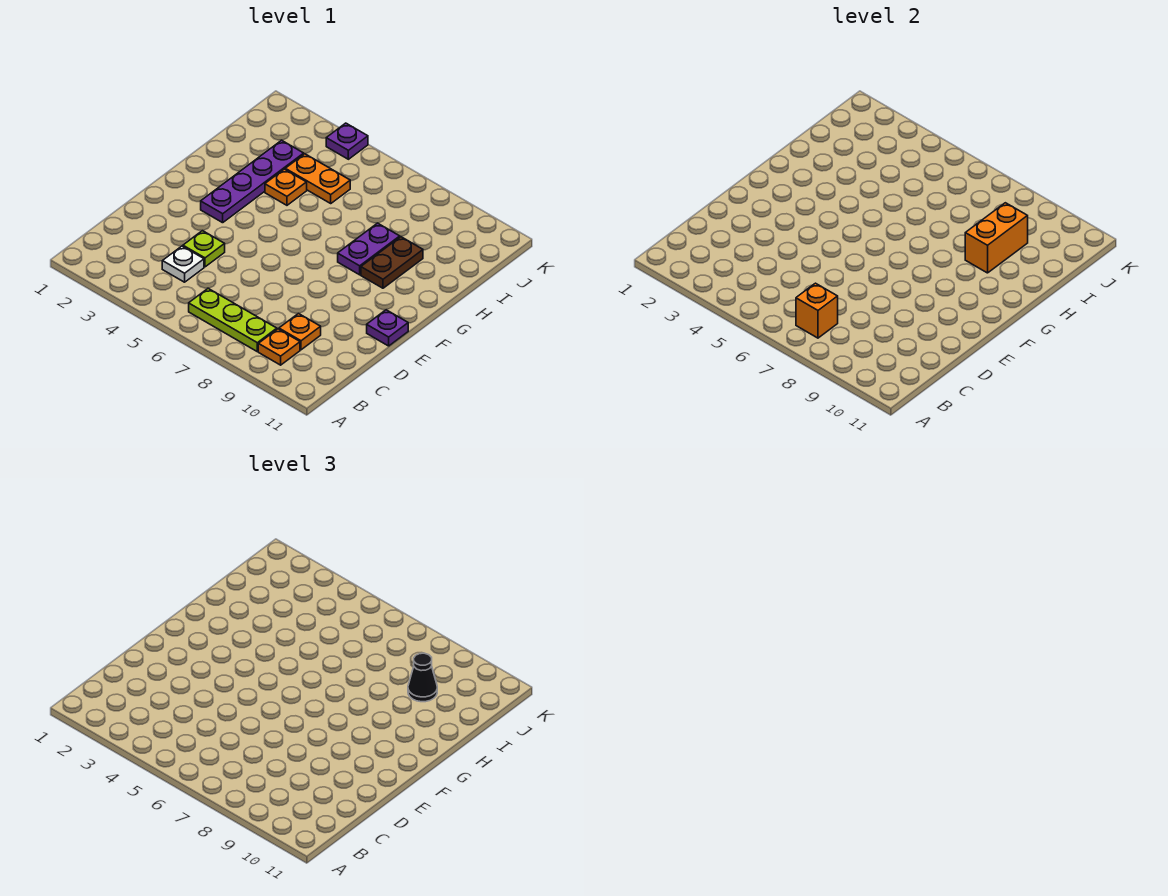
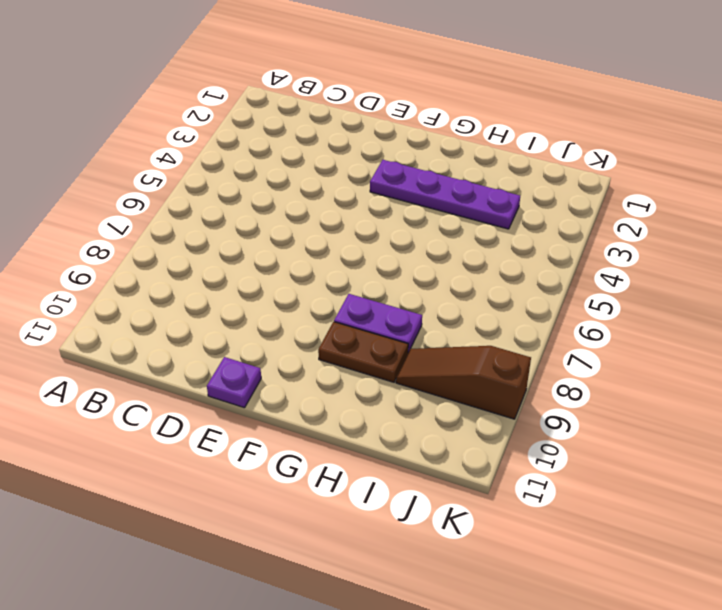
brown slope I9:K9 level 1 top K -> none
none -> lime plate B6:B8 level 1
none -> orange plate B9 level 1
none -> white plate C4 level 1

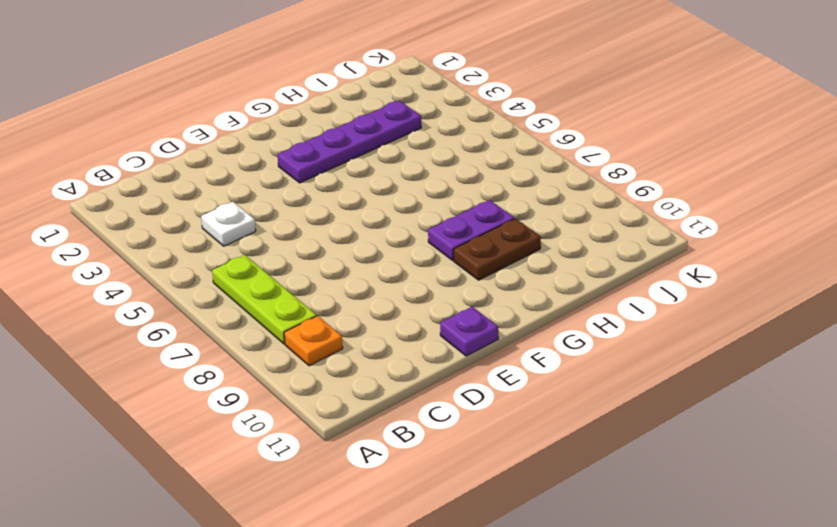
none -> orange plate C9 level 1
none -> lime plate D4 level 1
none -> orange plate H4 level 1

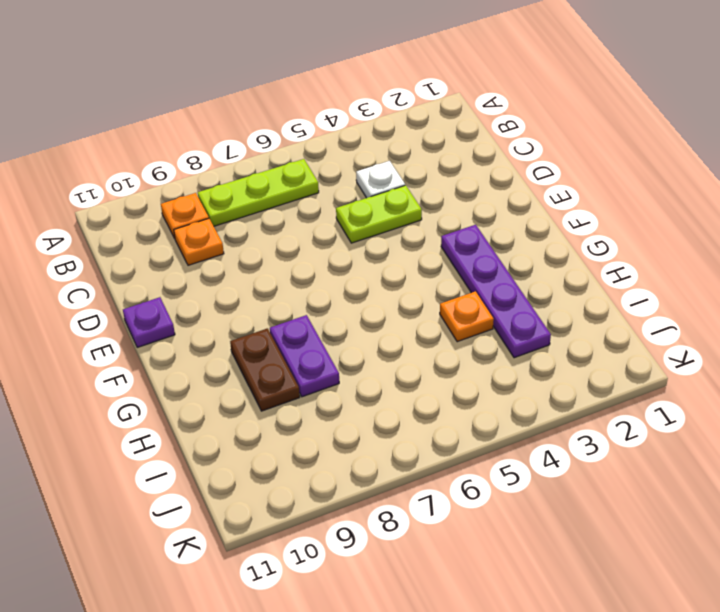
lime plate D4:D5 level 1 -> lime plate D4 level 1
none -> orange plate I4:I5 level 1
none -> purple plate K4 level 1
none -> orange brick B7 level 2

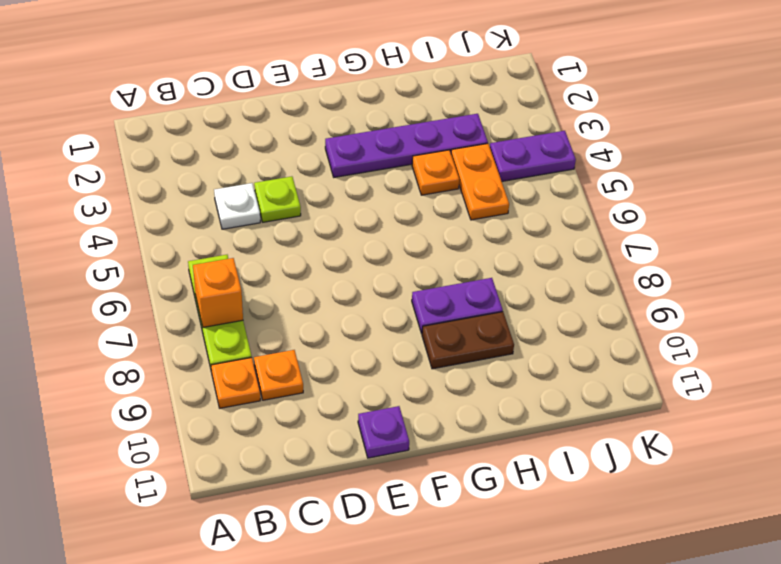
purple plate J4:K4 level 1 -> purple plate K4 level 1
none -> orange brick H9:I9 level 2
none -> black cone I9 level 3

